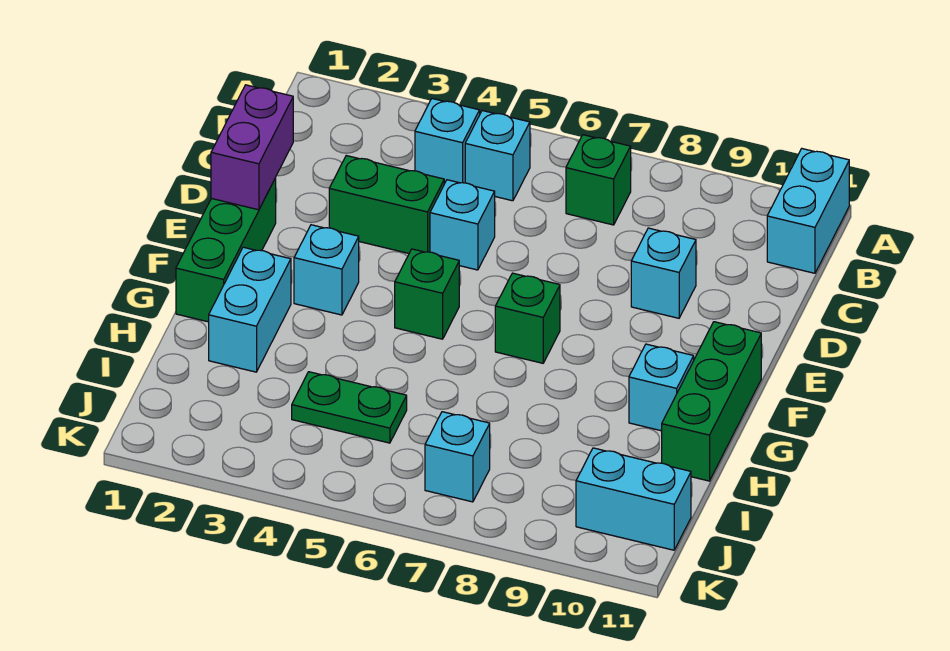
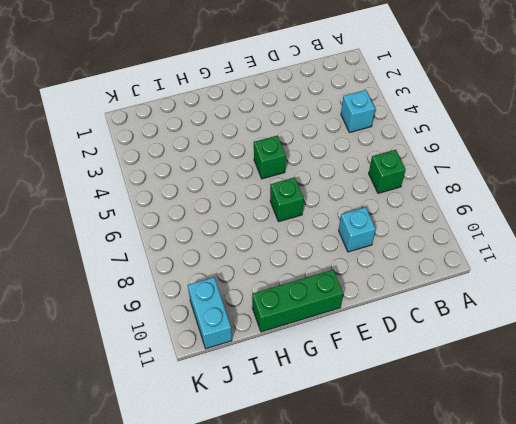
none -> cyan brick A11:B11 level 1
none -> cyan brick B5 level 1
none -> green brick D3:D4 level 1

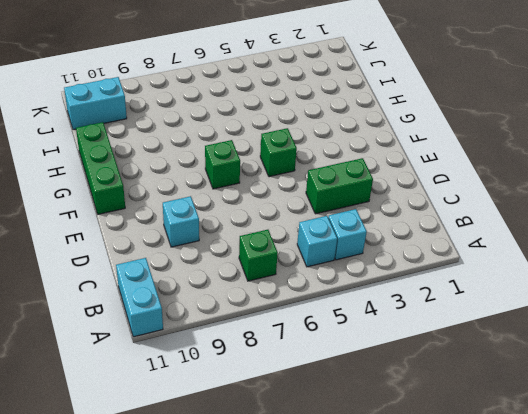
none -> cyan brick D5 level 1
none -> green brick E1:G1 level 1
none -> cyan brick F3 level 1

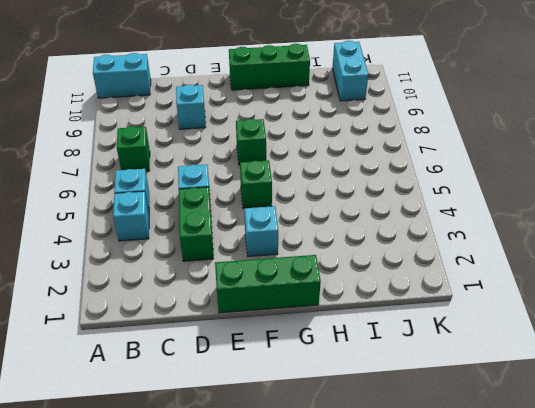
none -> cyan brick G2:H2 level 1
none -> cyan brick G10 level 1
none -> green plate I4:I5 level 1

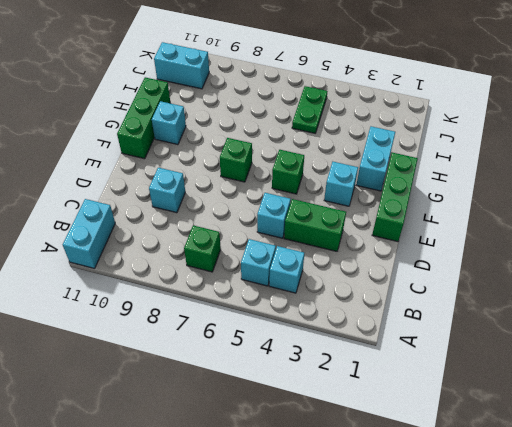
green plate I5:J5 level 1 -> green plate I4:I5 level 1
none -> cyan brick J7 level 1
none -> purple brick D1:E1 level 2

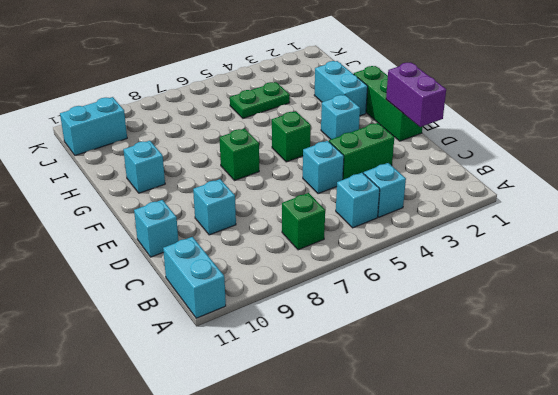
cyan brick D11 level 1 -> cyan brick J7 level 1
none -> green brick F11:H11 level 1

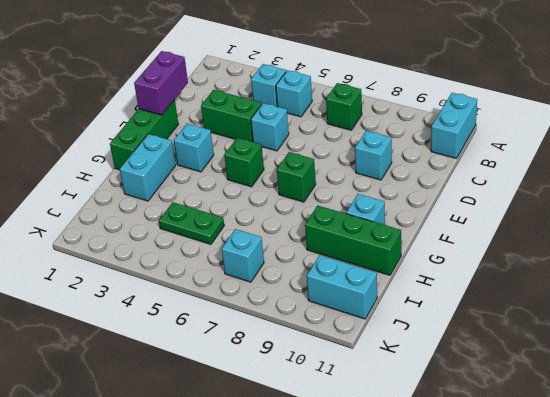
green brick H9:H11 level 1 -> green brick F11:H11 level 1

